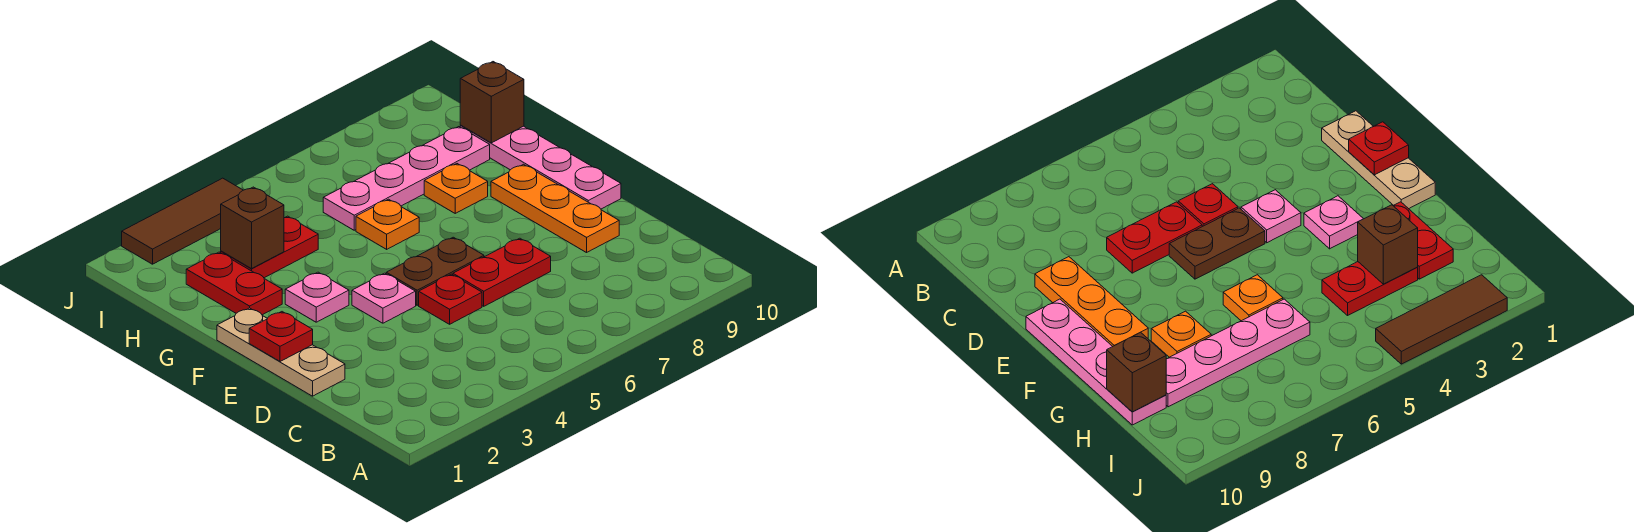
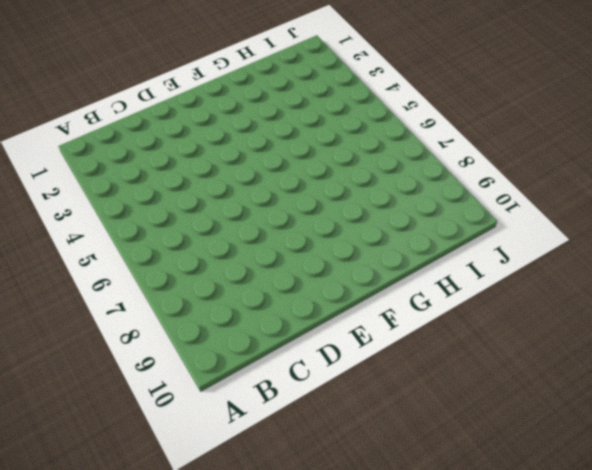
none -> tan plate D1:F1 level 1
none -> red plate D5 level 1
none -> red plate D6:D7 level 1

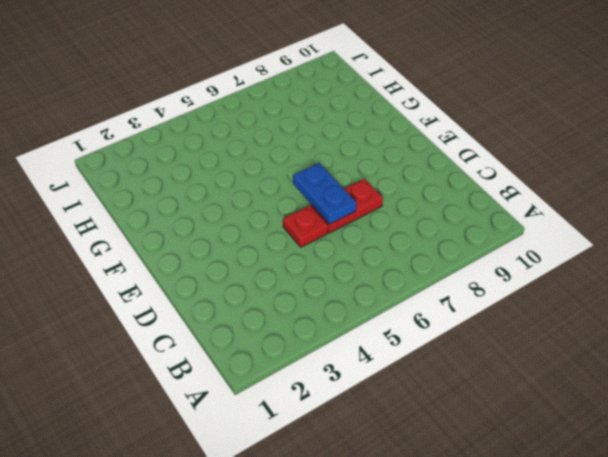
blue plate D6:E6 level 2 -> none
none -> tan plate D1:F1 level 1
none -> orange plate D9:F9 level 1
none -> pink plate E4 level 1

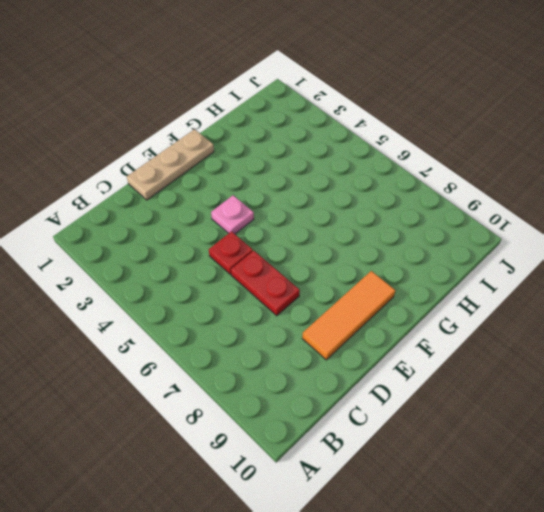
orange tile D9:F9 level 1 -> orange plate D9:F9 level 1
none -> brown plate E5:E6 level 1
none -> pink plate E10:H10 level 1
none -> pink plate F3 level 1

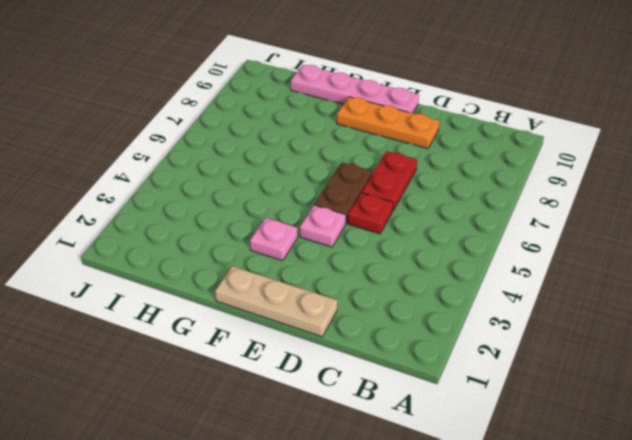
none -> red plate G2:H2 level 1
none -> orange plate G6 level 1
none -> orange plate G8 level 1

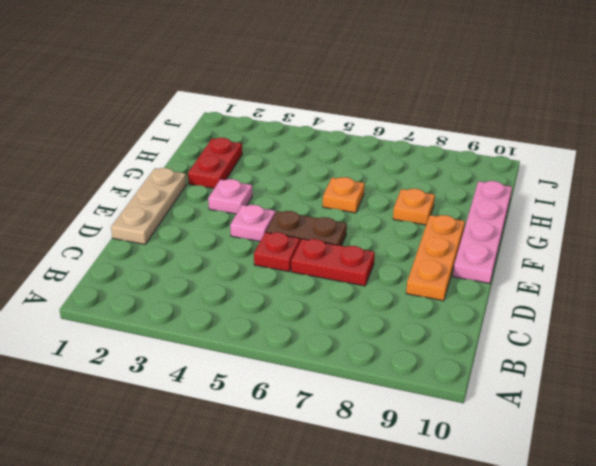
none -> red plate H3:H4 level 1
none -> pink plate H6:H9 level 1
none -> brown tile J2:J4 level 1

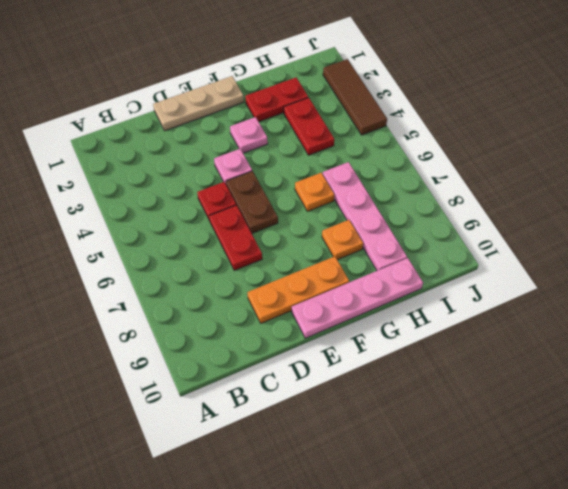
none -> red plate E1 level 2
none -> brown brick H3 level 2
none -> brown brick H10 level 2

